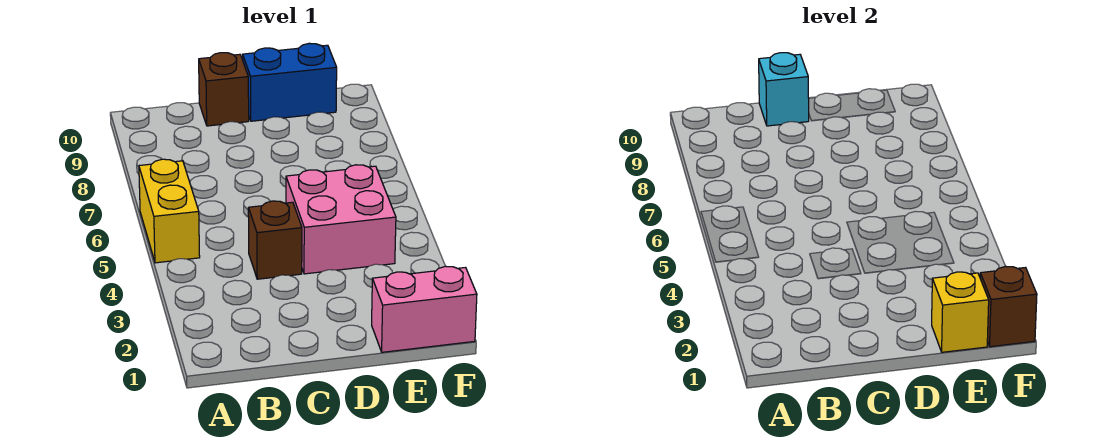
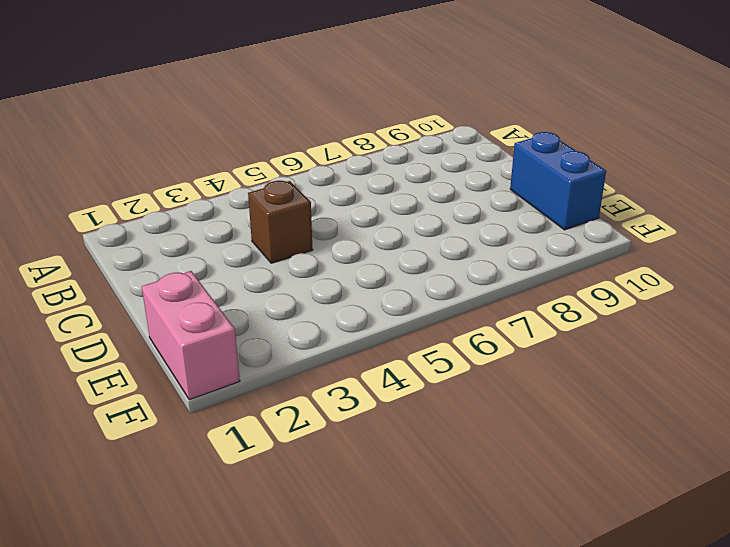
none -> yellow brick A5:A6 level 1
none -> brown brick C10 level 1

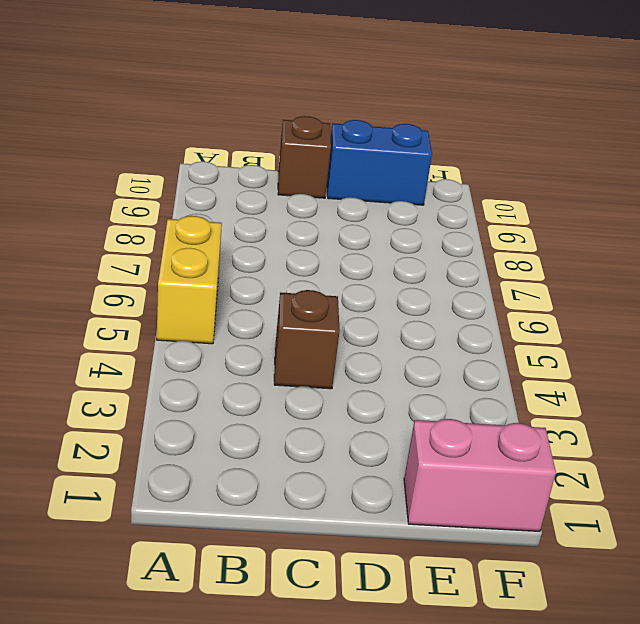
none -> pink brick D4:E5 level 1
none -> cyan brick C10 level 2

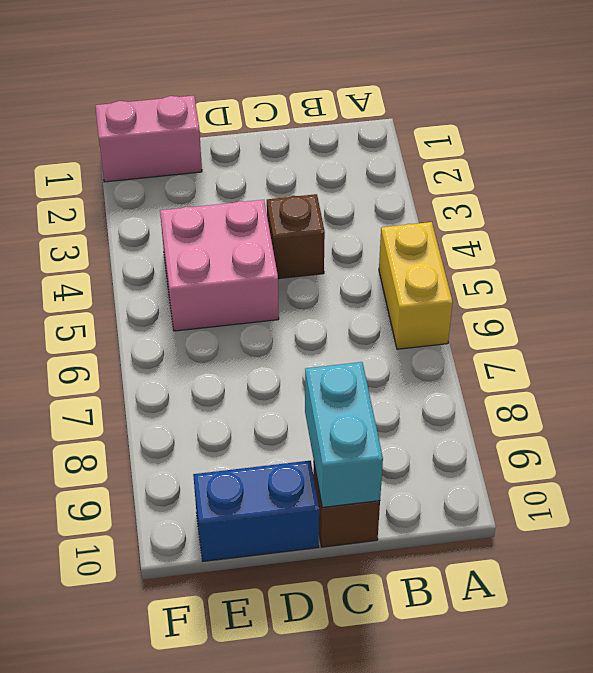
cyan brick C9:C10 level 2 -> cyan brick C10 level 2
none -> yellow brick E1 level 2
none -> brown brick F1 level 2

